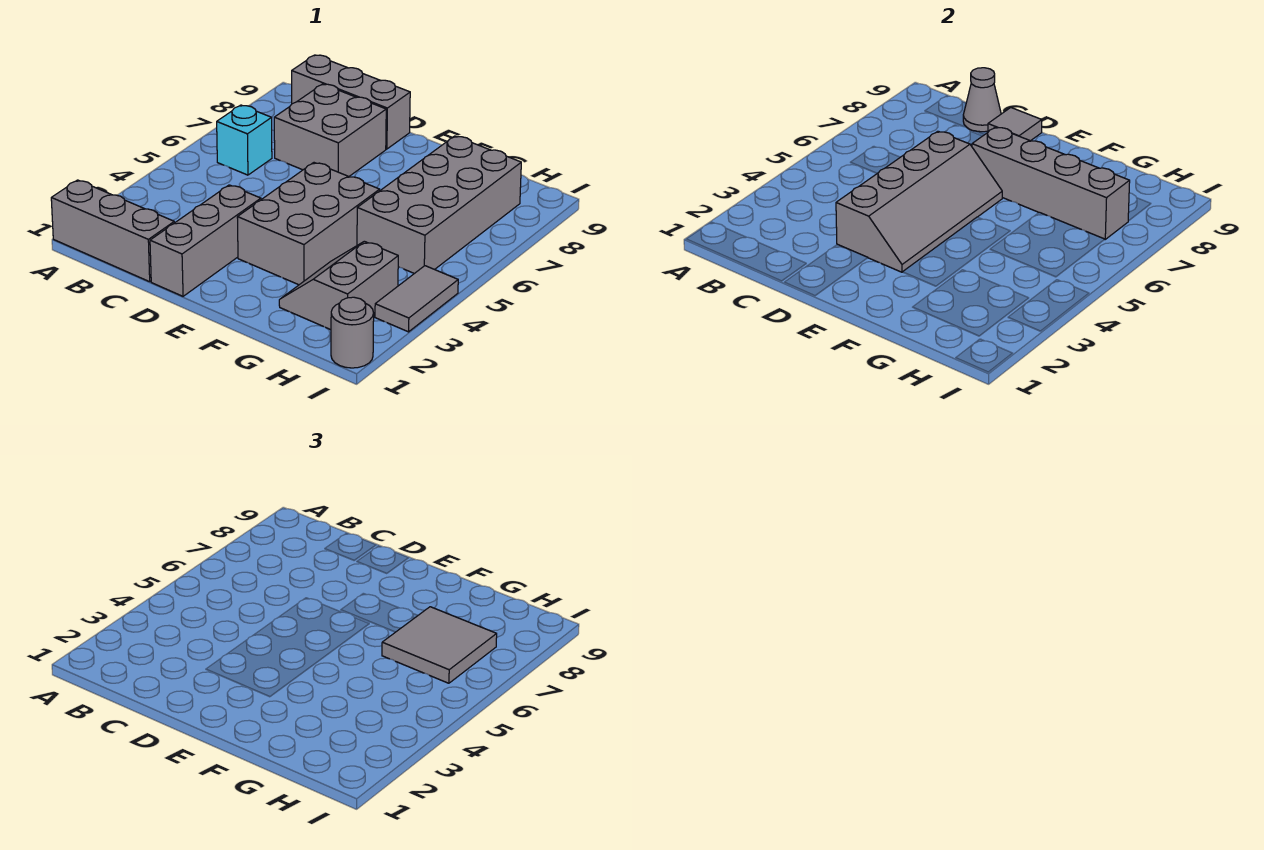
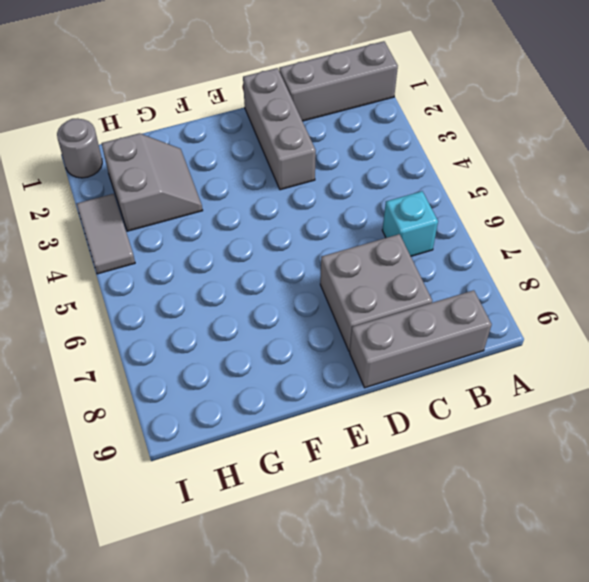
none -> grey brick E3:F5 level 1
none -> grey brick G5:H8 level 1
none -> grey cone C9 level 2

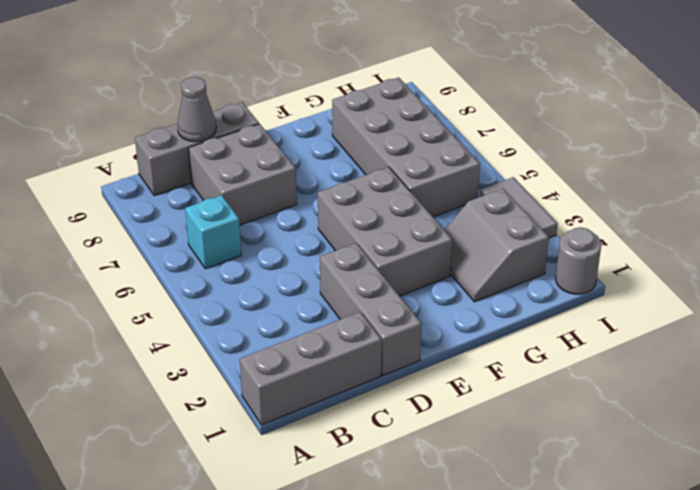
none -> grey slope D3:E6 level 2 top D
none -> grey tile D9 level 2
none -> grey brick E7:H7 level 2

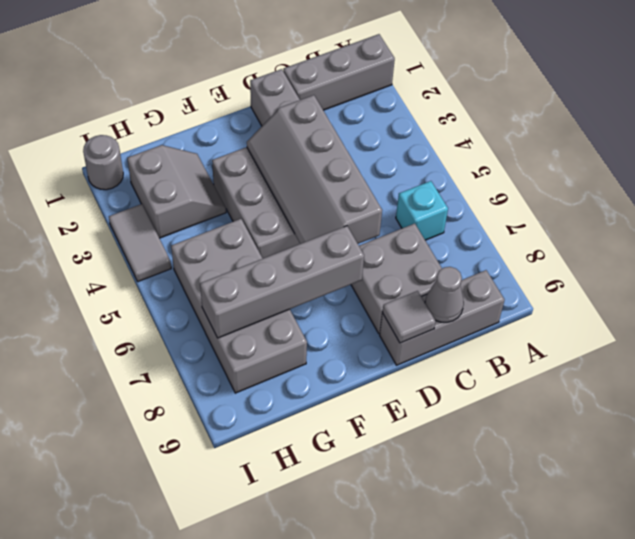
none -> grey tile G6:H7 level 3

